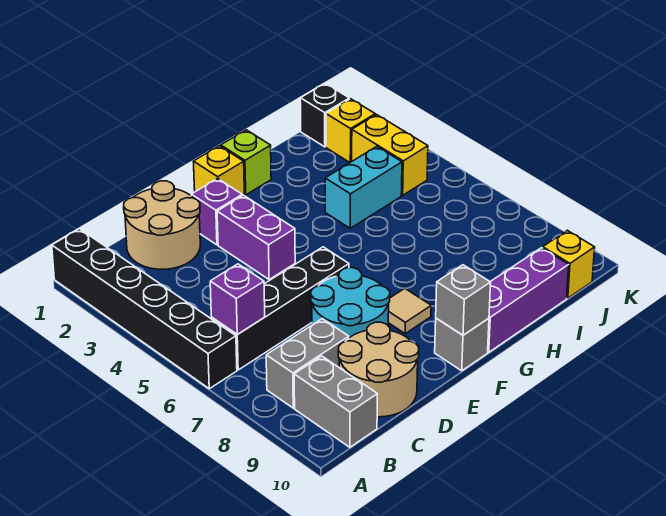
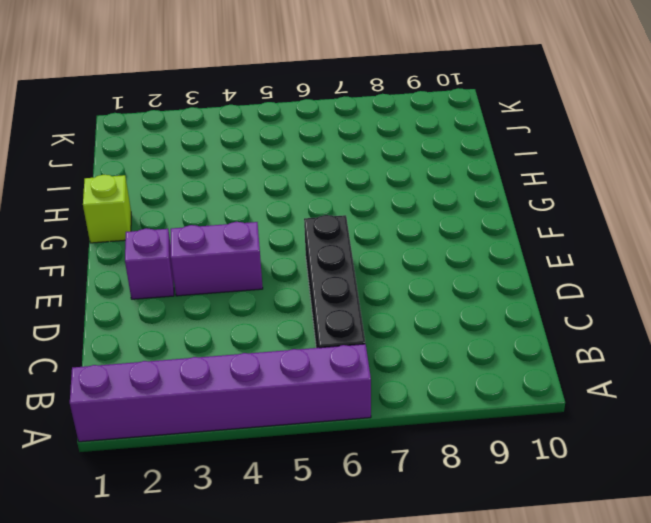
purple brick A1:A6 level 1 -> black brick A1:A6 level 1
none -> grey brick B8:C8 level 1
none -> grey brick B9:B10 level 1
none -> tan round brick C1:D2 level 1

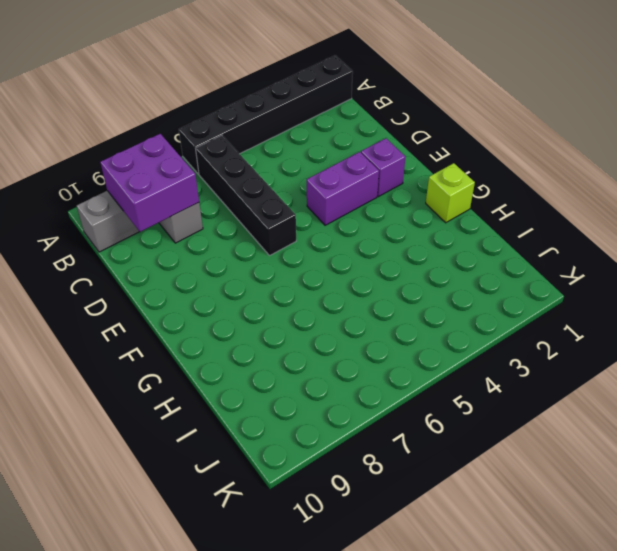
purple brick B8:C9 level 2 -> none
none -> tan round brick C1:D2 level 1
none -> tan round brick C9:D10 level 1
none -> cyan round brick D7:E8 level 1

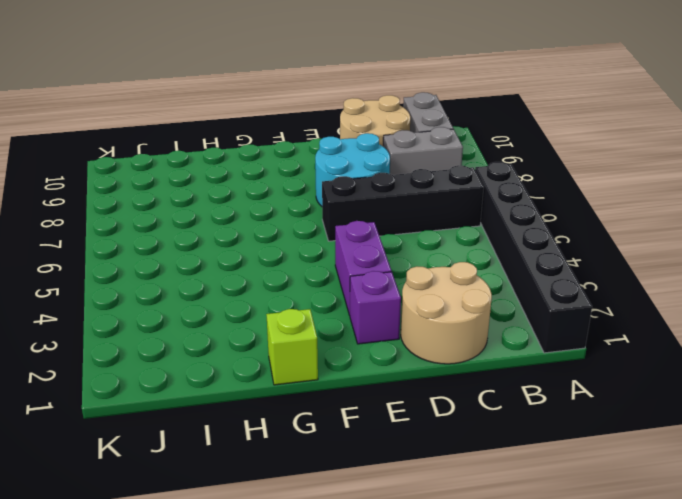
none -> yellow brick F1 level 1
none -> tan tile F8 level 1
none -> grey brick F10 level 1

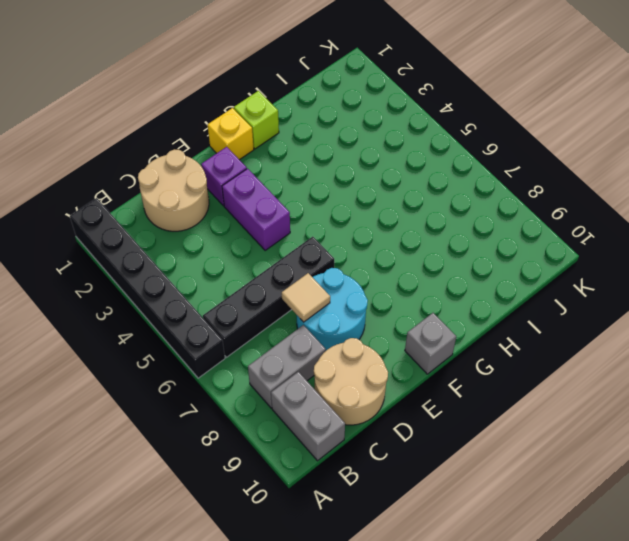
tan tile D7 level 2 -> tan tile F8 level 1
none -> purple brick G10:I10 level 1
none -> cyan brick H4:I4 level 1
none -> black brick J1 level 1

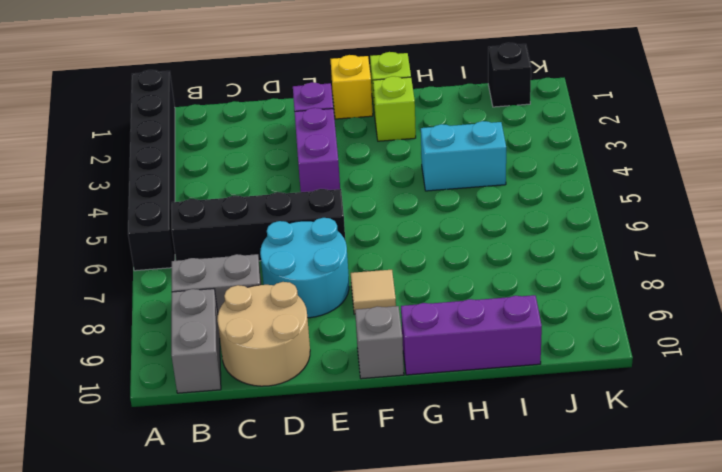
lime brick G2 level 1 -> none
none -> tan round brick C1:D2 level 1
none -> yellow brick J2 level 1
none -> yellow brick J3:J4 level 1

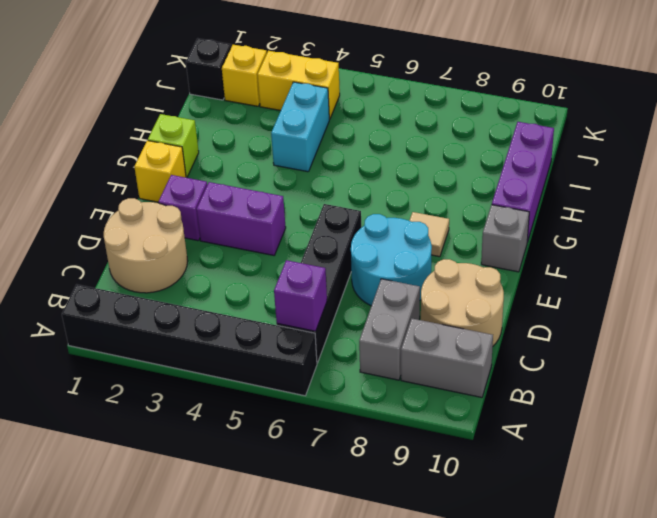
none -> yellow brick J10 level 1
none -> grey brick F10 level 2

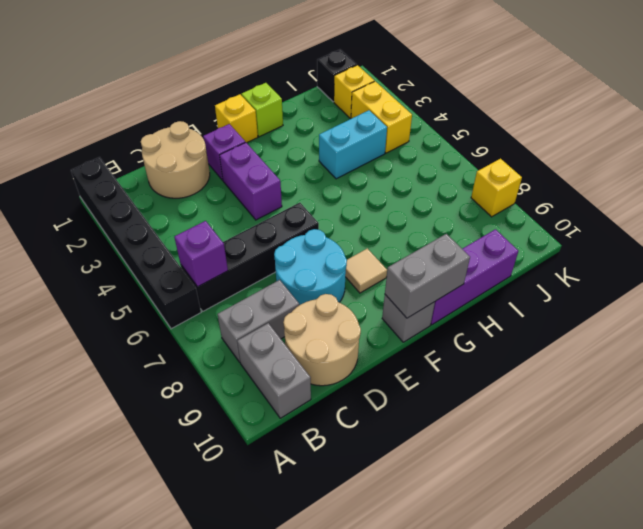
grey brick F10:G10 level 2 -> grey brick F10 level 2
yellow brick K8 level 1 -> yellow brick J10 level 1

